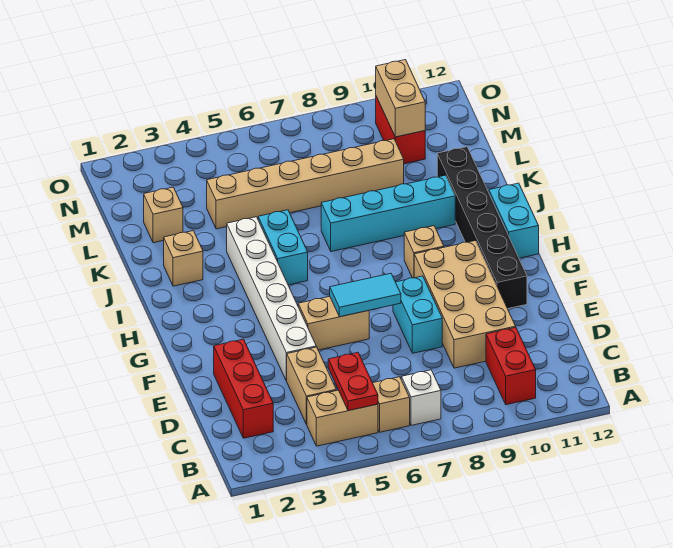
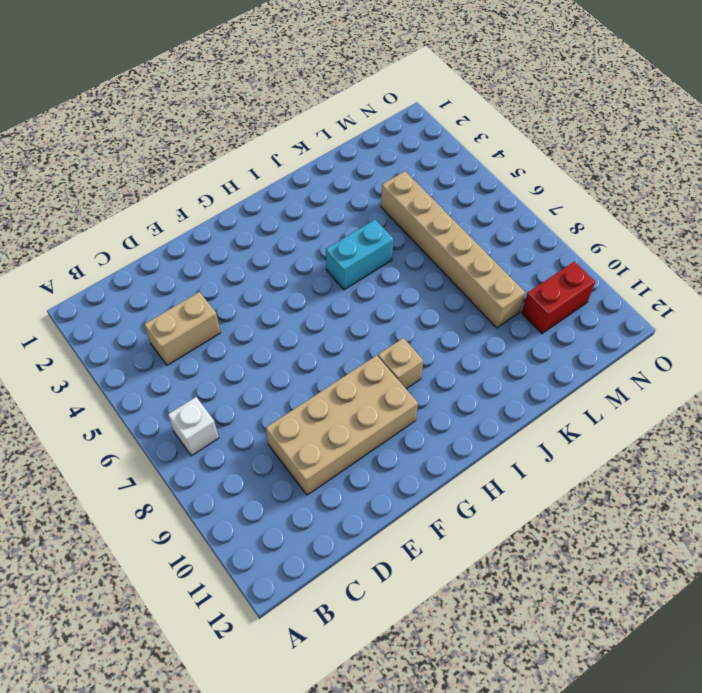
none -> tan brick B4:B5 level 1
none -> tan brick B6 level 1
none -> red brick B10:C10 level 1

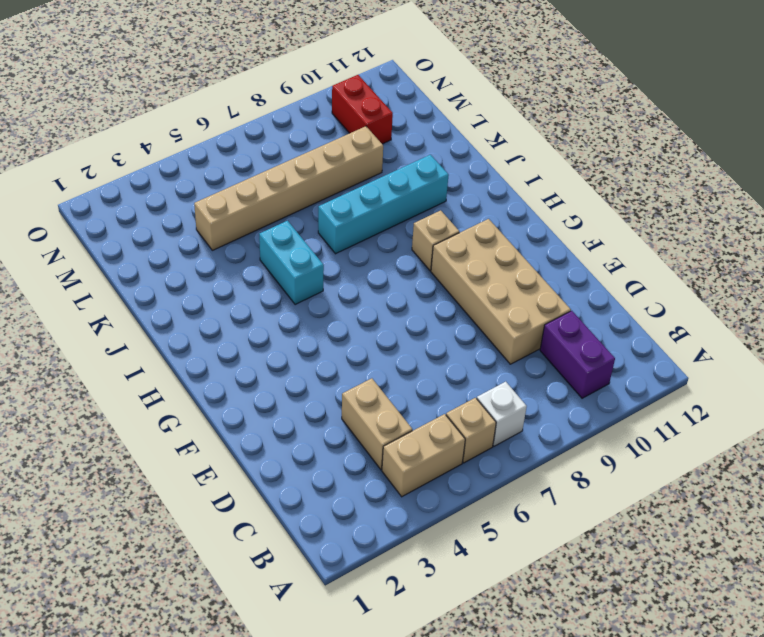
purple brick B10:C10 level 1 -> red brick B10:C10 level 1
none -> red brick C2:E2 level 1
none -> white brick E4:J4 level 1
none -> cyan brick E8:F8 level 1

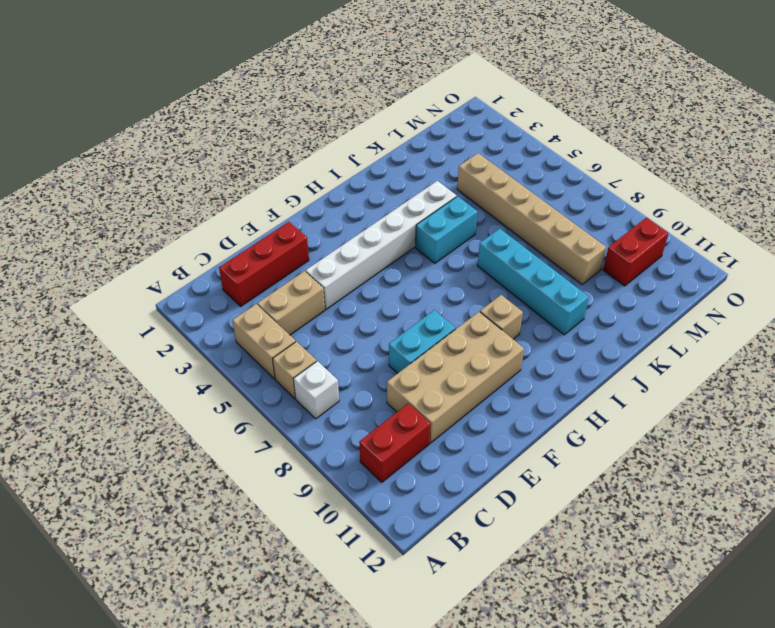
none -> tan brick F5:F6 level 1
none -> black brick F11:K11 level 1
none -> cyan brick H12:I12 level 1

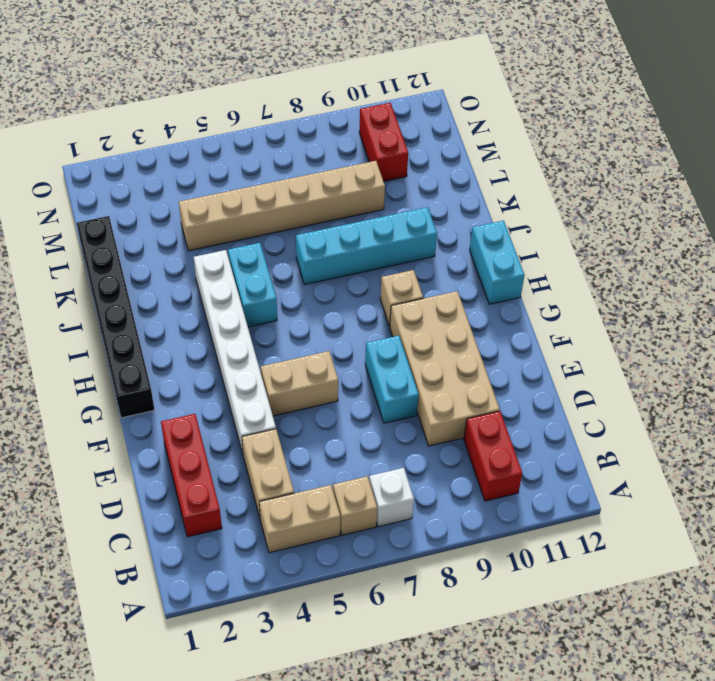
black brick G1:L1 level 1 -> black brick F11:K11 level 1
none -> tan brick J2 level 1
none -> tan brick L2 level 1
none -> red plate B5:C5 level 2

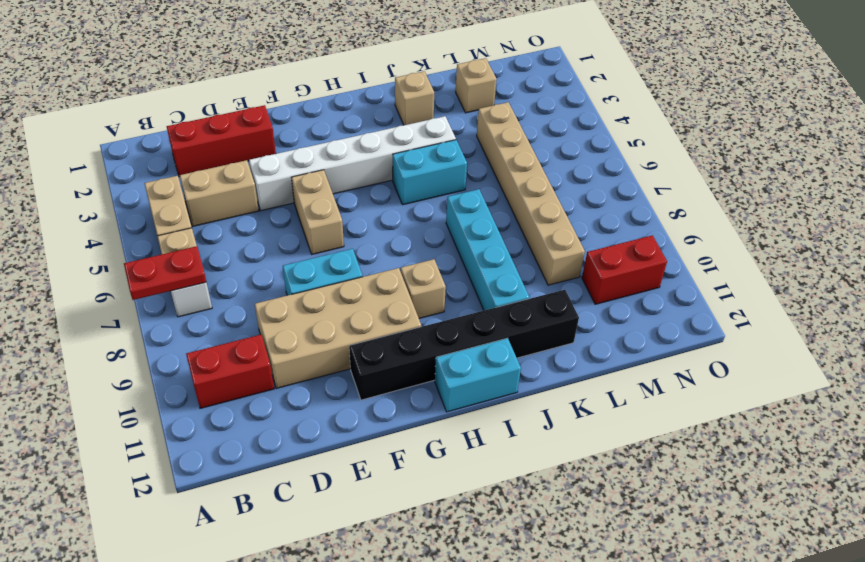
red plate A7:B7 level 2 -> red plate B5:C5 level 2
none -> cyan tile F6:F7 level 2
none -> tan brick M10:N10 level 2

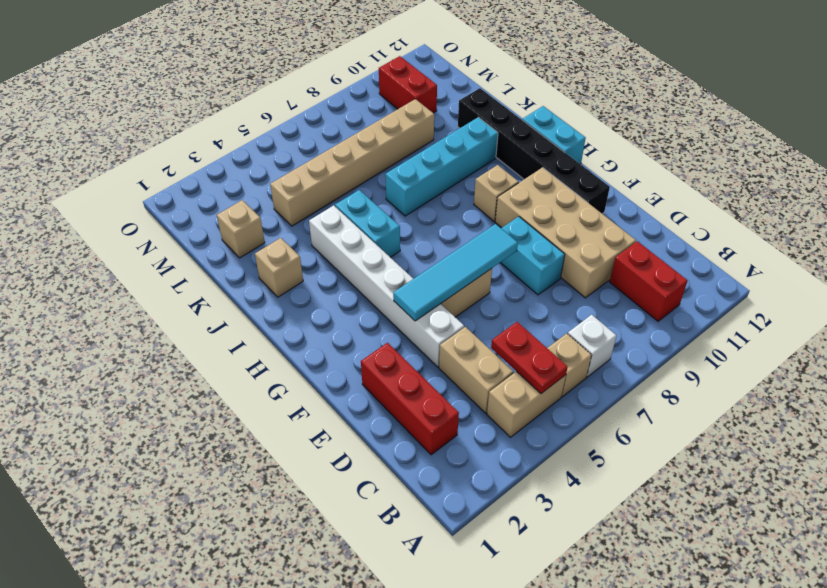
cyan tile F4:F7 level 2 -> cyan tile F6:F7 level 2
none -> tan brick M10:N10 level 2

